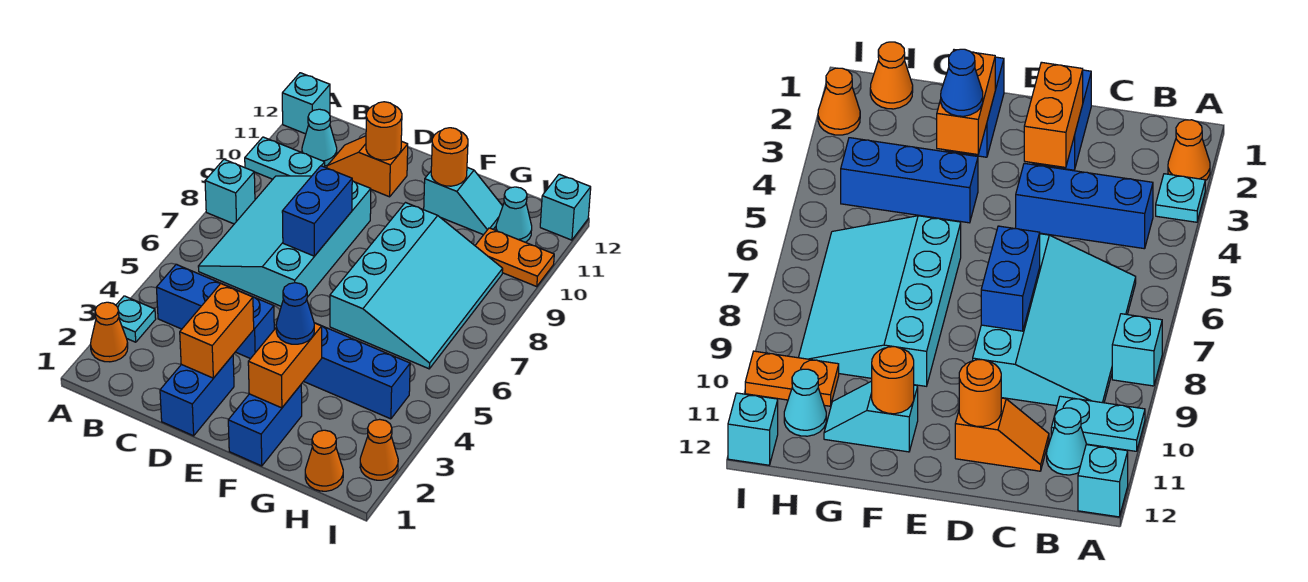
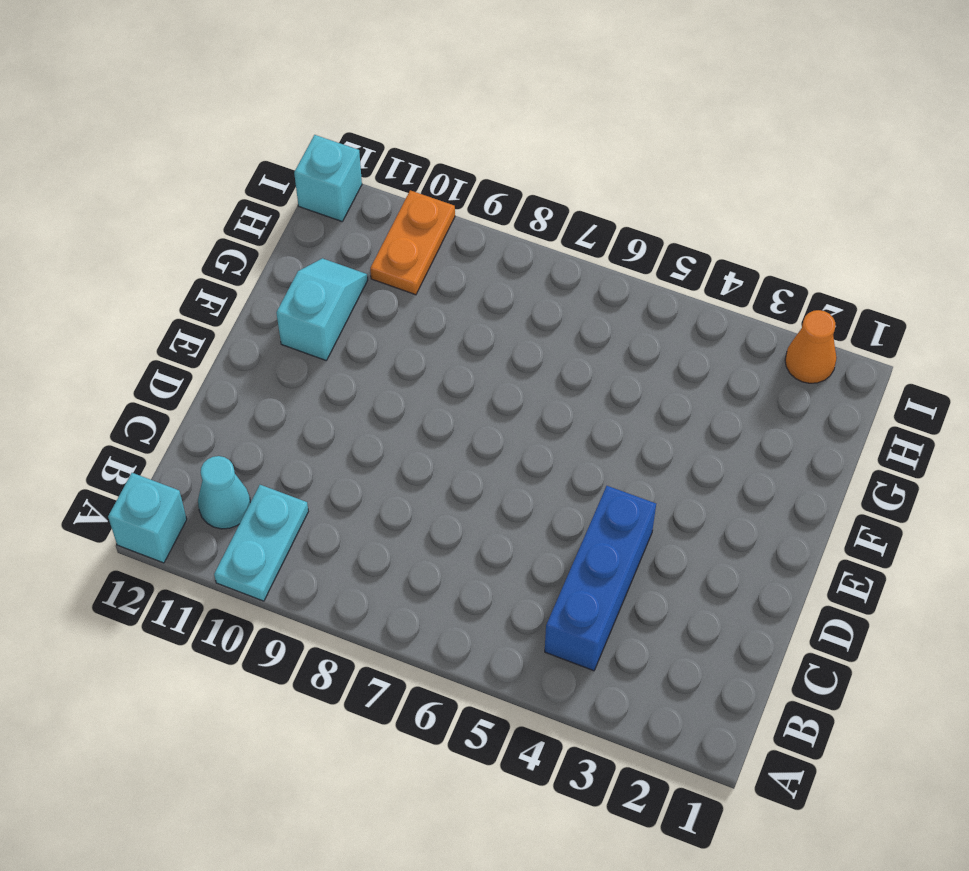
none -> orange cone A2 level 1
none -> cyan plate A3 level 1
none -> cyan brick A8 level 1

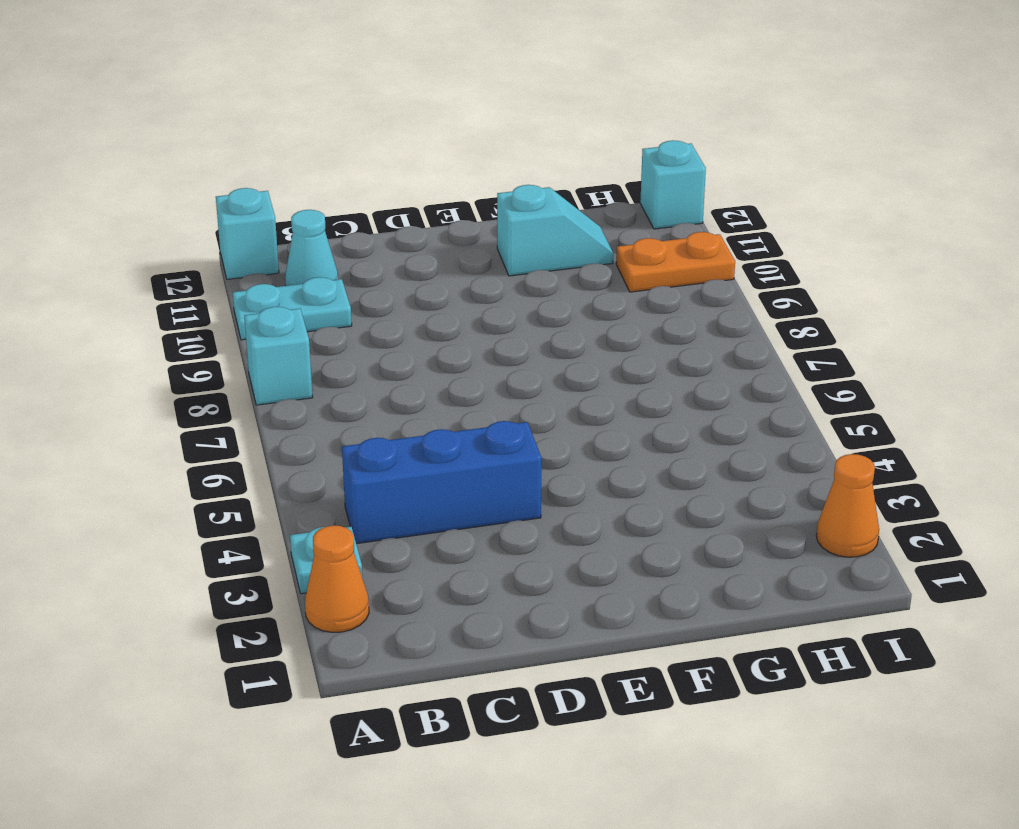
none -> cyan slope B6:D9 level 1 top D
none -> orange slope C11:D11 level 1 top D
none -> blue brick D1:D2 level 1

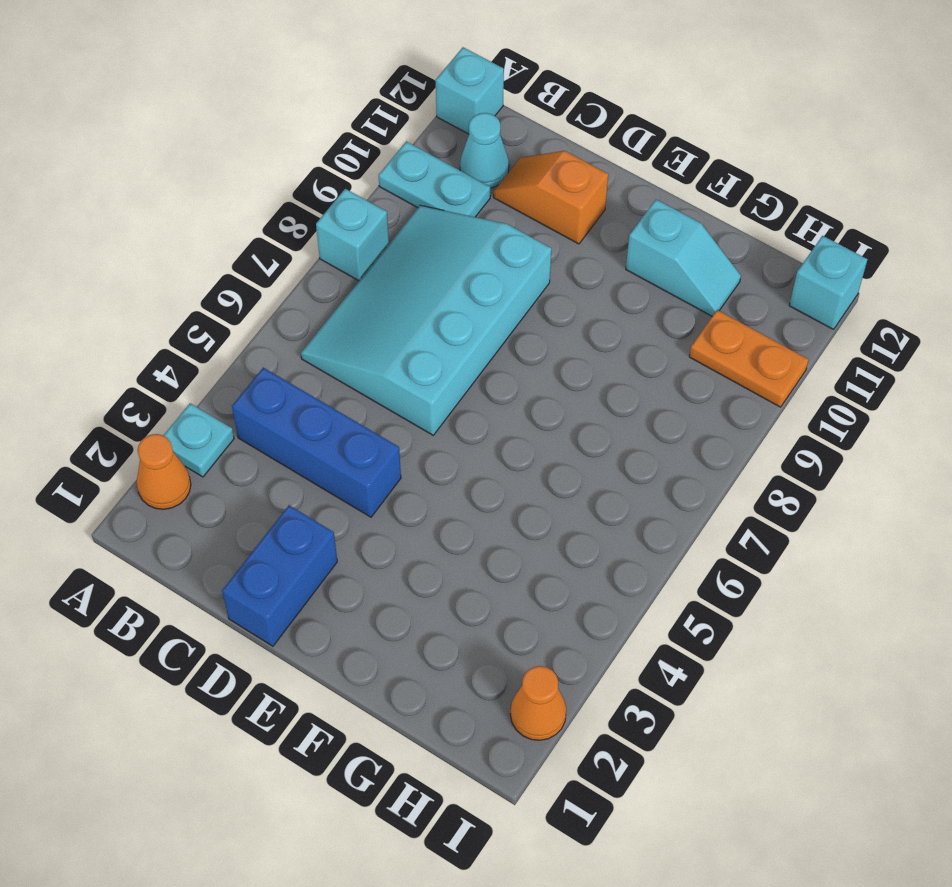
none -> blue brick F1:F2 level 1
none -> blue brick F4:H4 level 1
none -> cyan slope F6:H9 level 1 top F

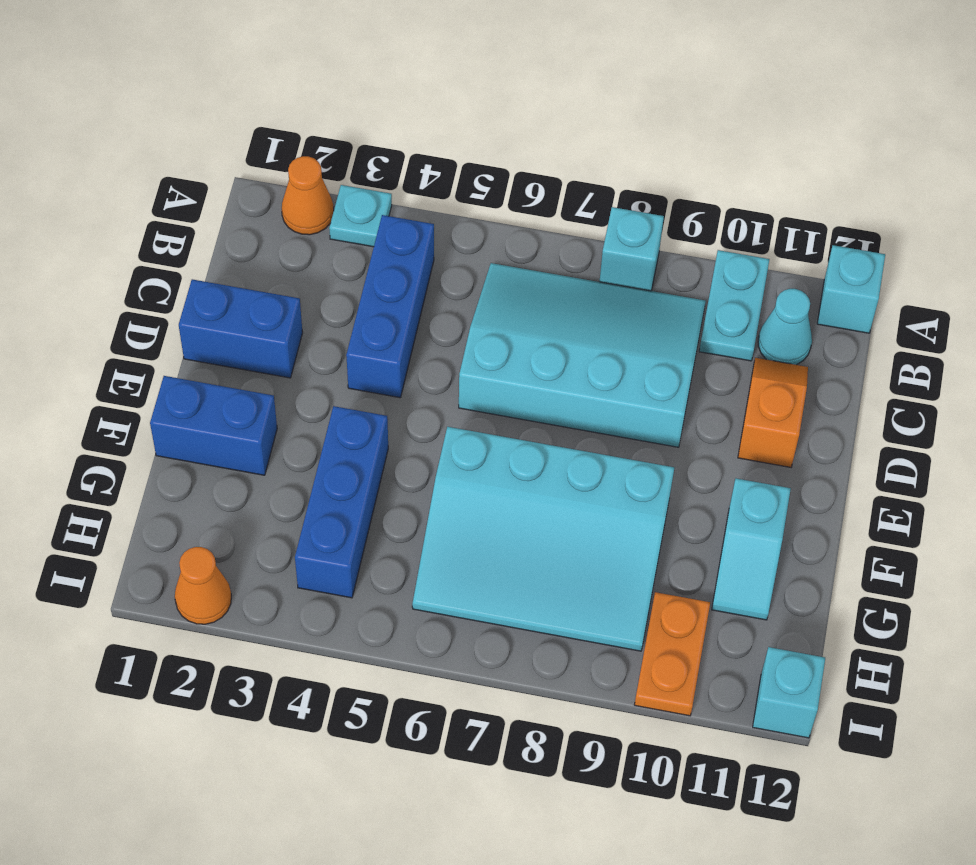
none -> orange cone H1 level 1
none -> cyan cone H11 level 1
none -> orange brick D2:D3 level 2

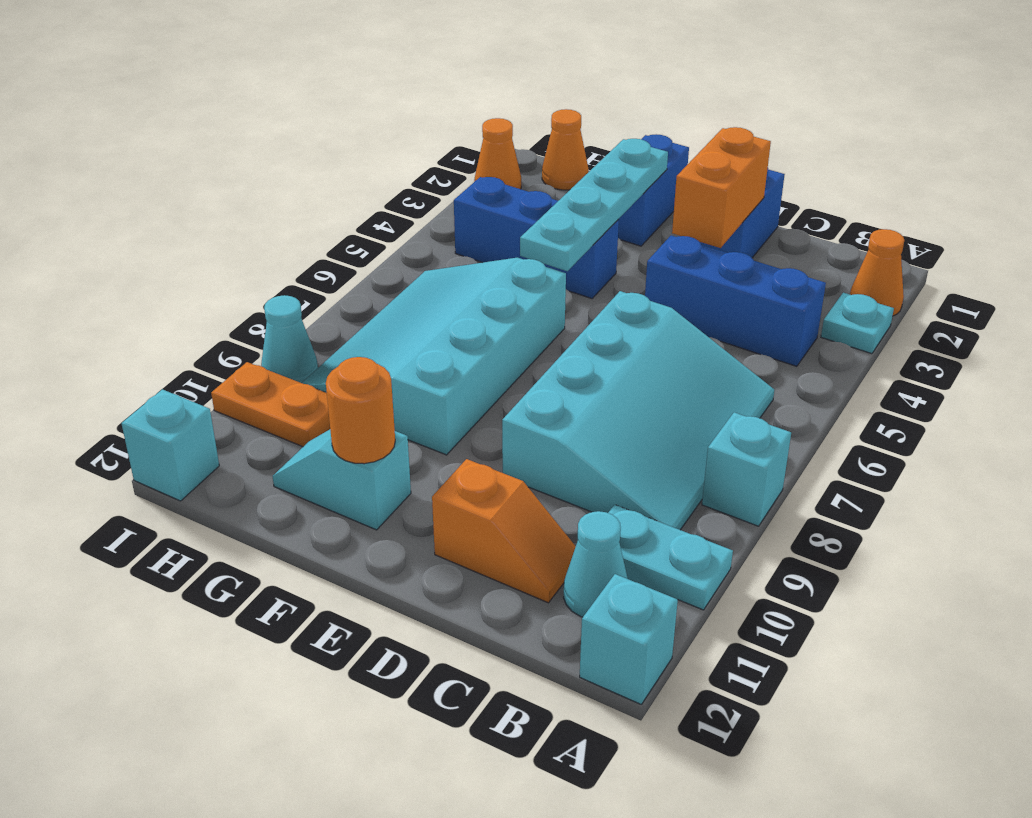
cyan plate F2:F5 level 2 -> orange brick F2:F3 level 2
cyan cone I9 level 1 -> cyan cone H11 level 1
none -> blue brick D7:D8 level 2
none -> orange round brick D11 level 2
none -> blue cone F3 level 3

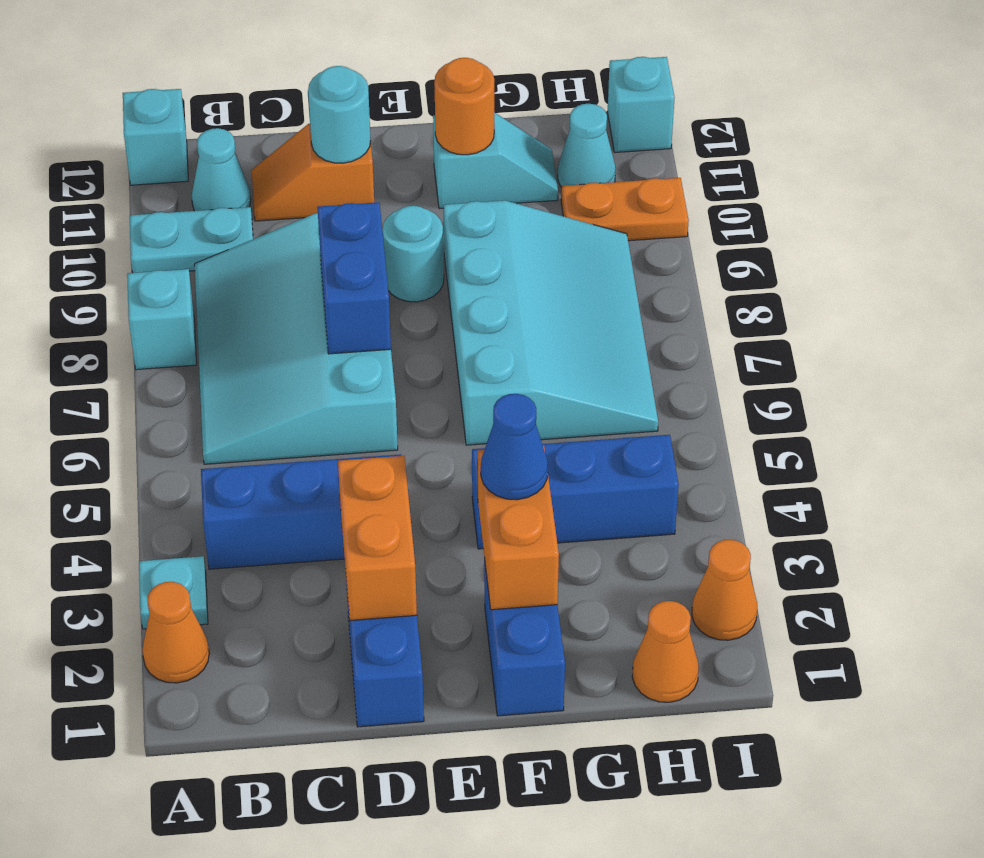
cyan round brick D11 level 2 -> orange round brick D11 level 2
cyan round brick E9 level 1 -> none

